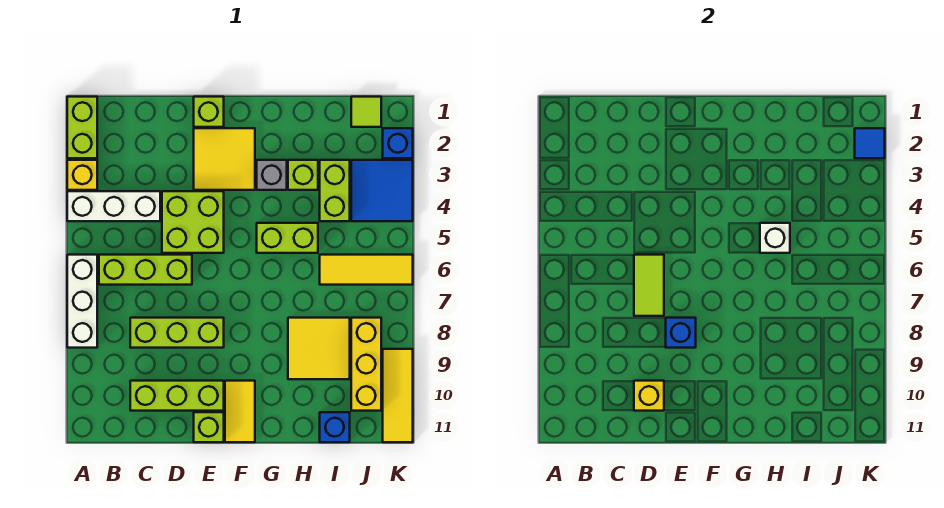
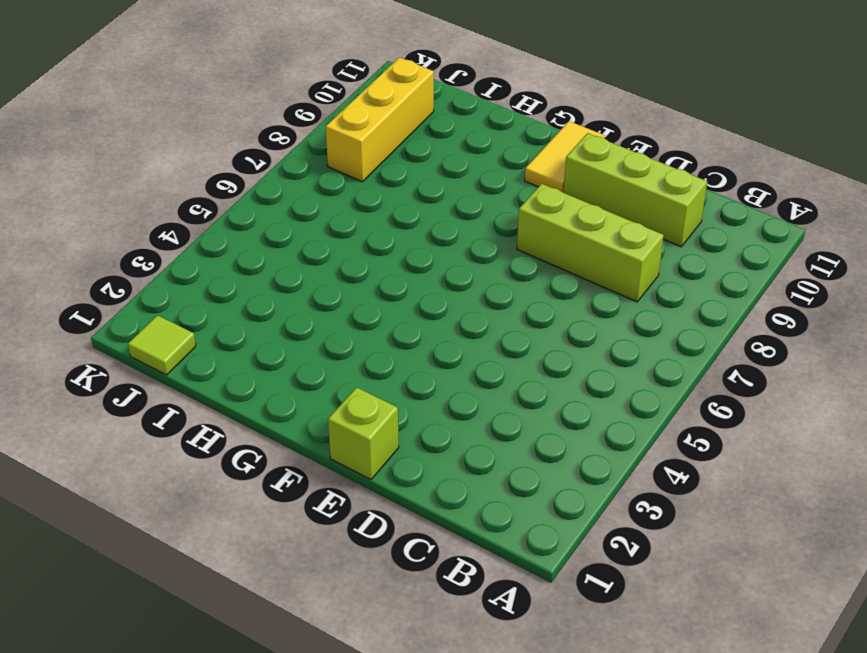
none -> lime brick A1:A2 level 1
none -> yellow brick A3 level 1
none -> white brick A4:C4 level 1

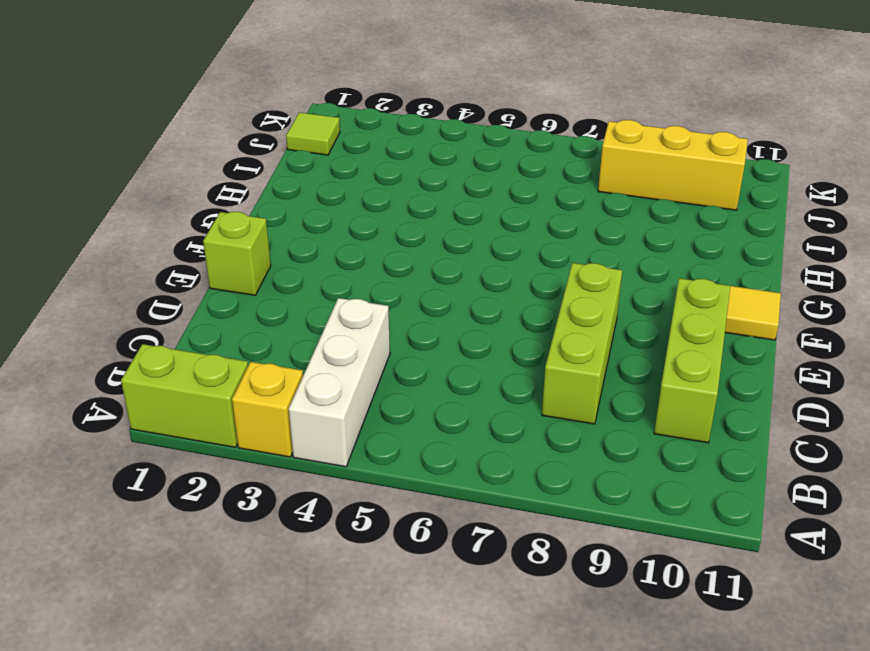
none -> white brick A6:A8 level 1
none -> lime brick B6:D6 level 1
none -> lime brick D4:E5 level 1

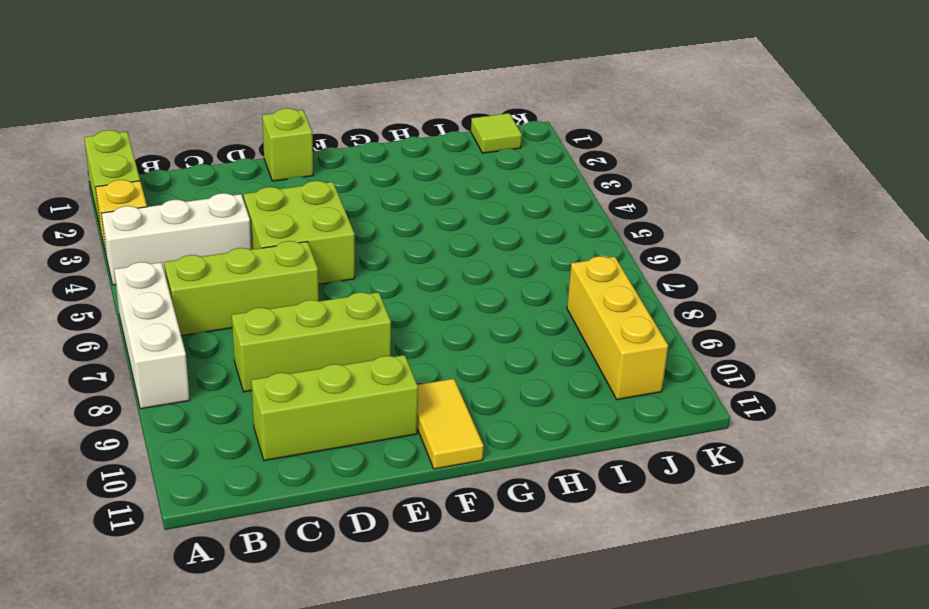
none -> yellow tile E2:F3 level 1
none -> lime brick E11 level 1
none -> grey brick G3 level 1

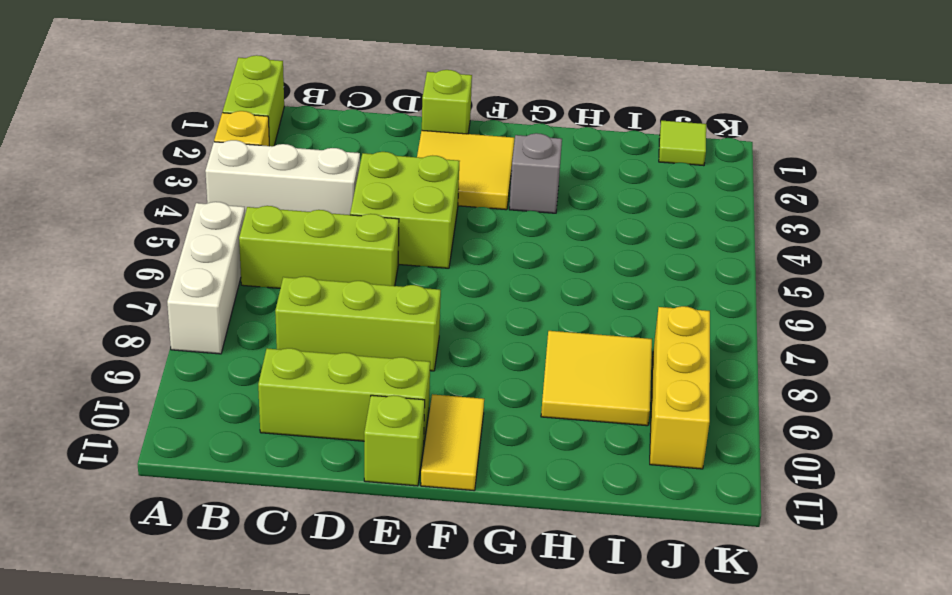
none -> lime brick G5:H5 level 1
none -> lime brick H3 level 1
none -> lime brick I3:I4 level 1

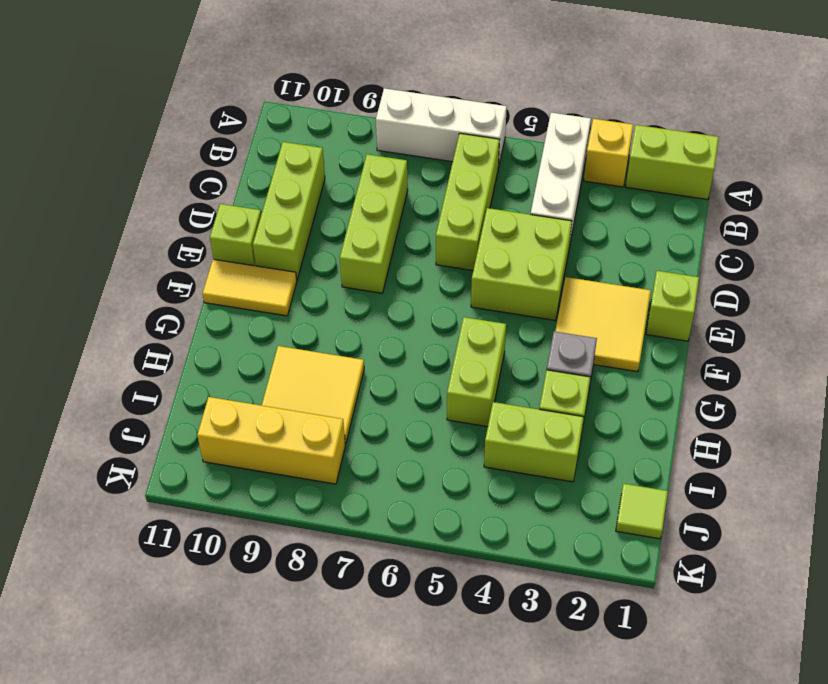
none -> yellow tile I6:K6 level 1
none -> blue brick I11 level 1
none -> blue tile J3:K4 level 1

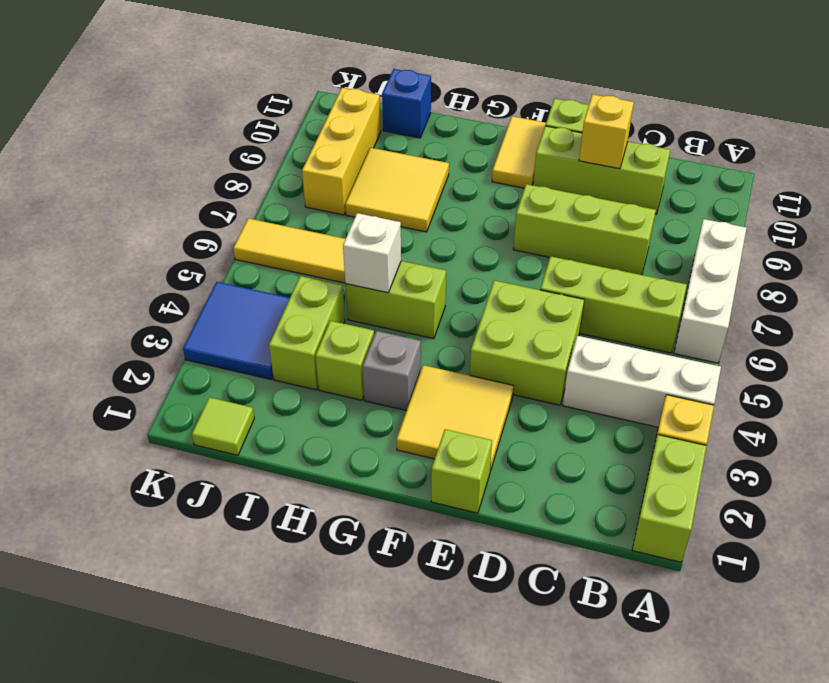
none -> blue brick K2 level 1
none -> yellow tile K9:K11 level 1
none -> lime tile D6:D7 level 2

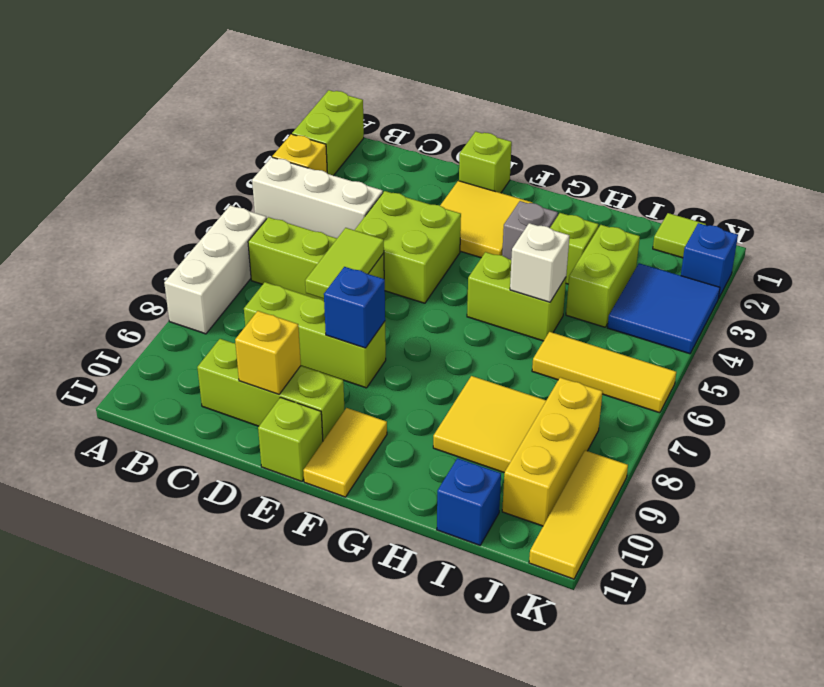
none -> blue tile K2 level 2

